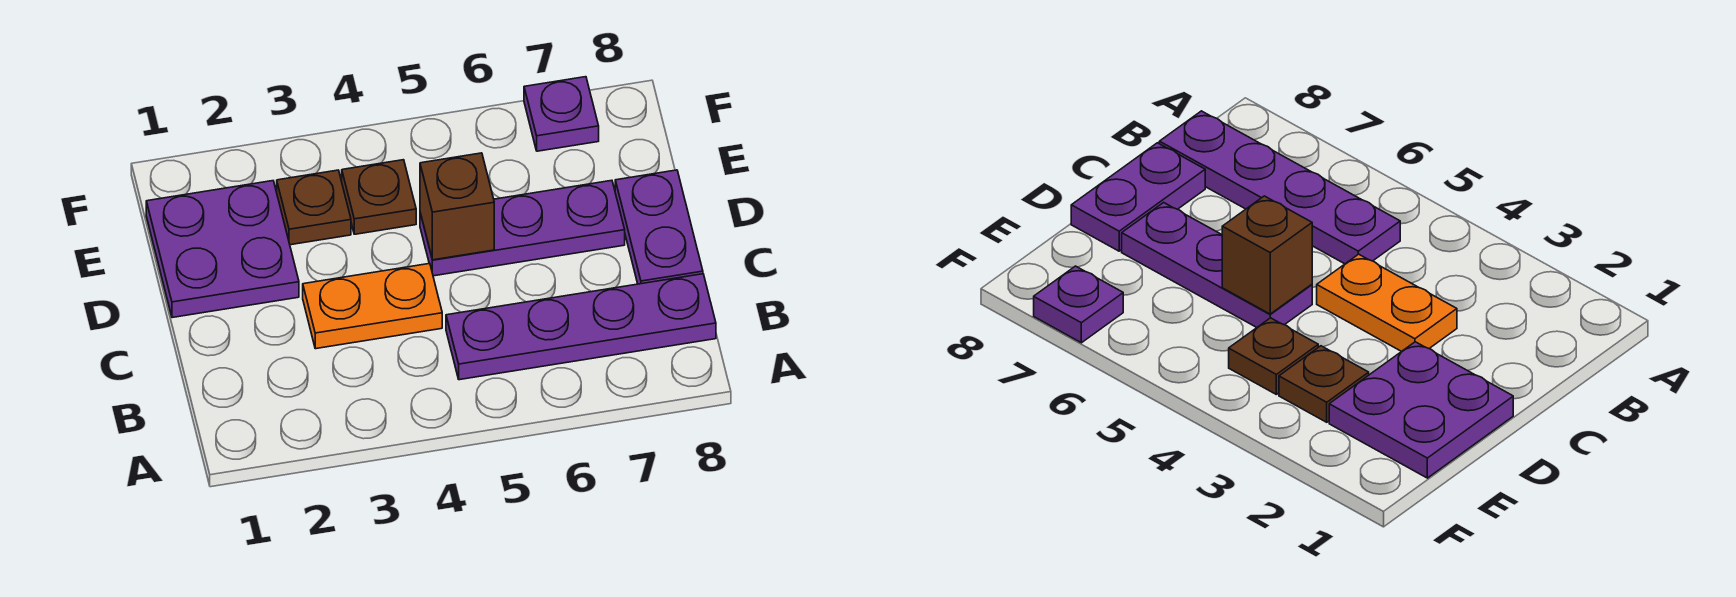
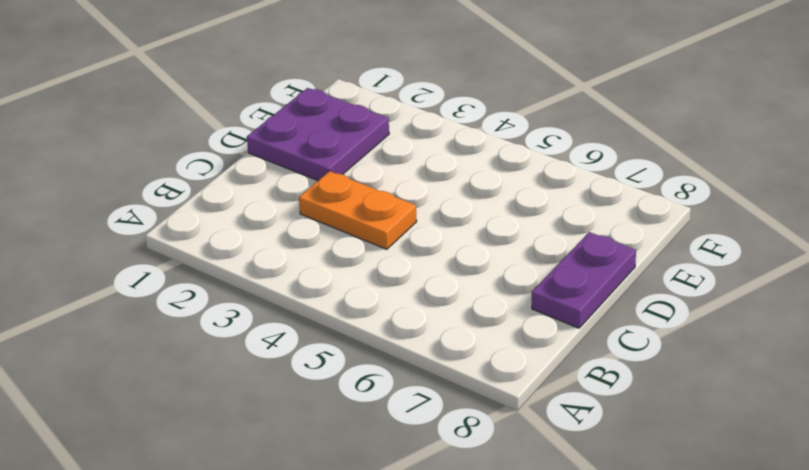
none -> purple plate B5:B8 level 1
none -> purple plate D5:D7 level 1

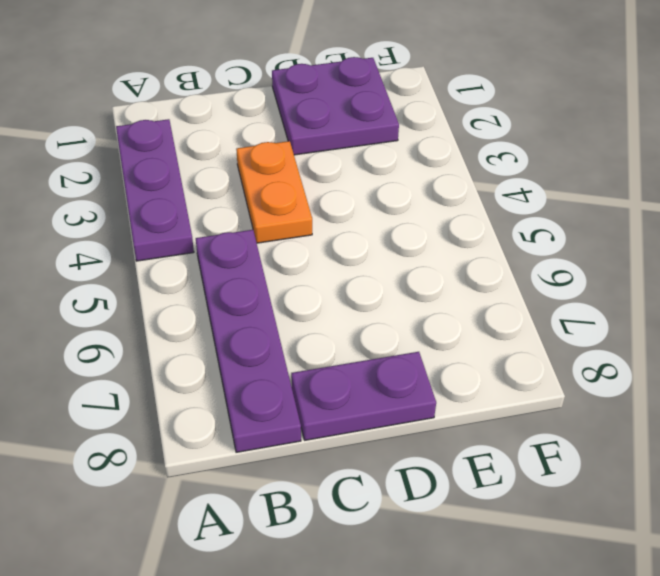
purple plate A2:A4 level 1 -> purple plate D5:D7 level 1
none -> brown plate E3 level 1
none -> brown plate E4 level 1

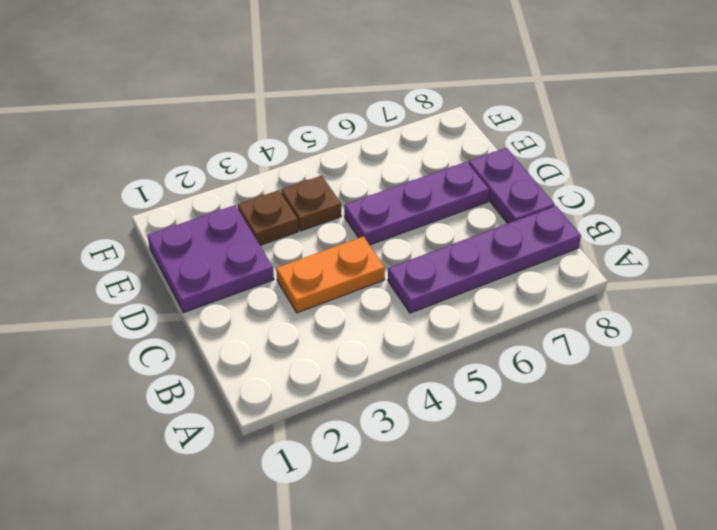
none -> purple plate F7 level 1
none -> brown brick D5 level 2

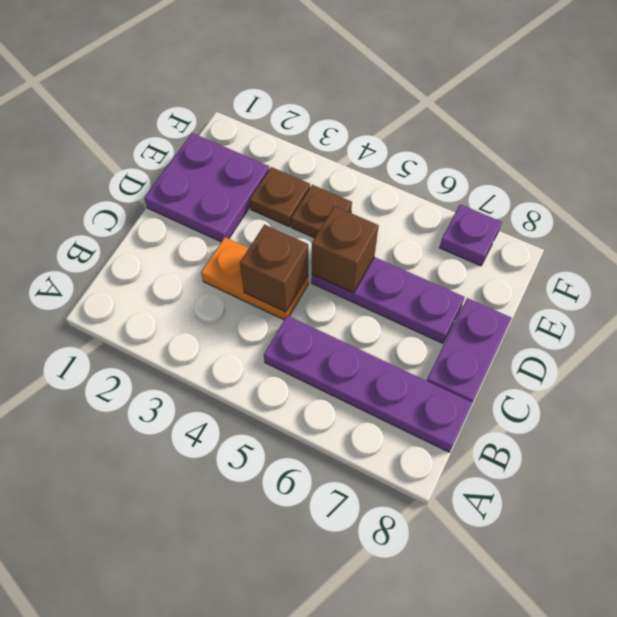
brown brick C4 level 2 -> none

